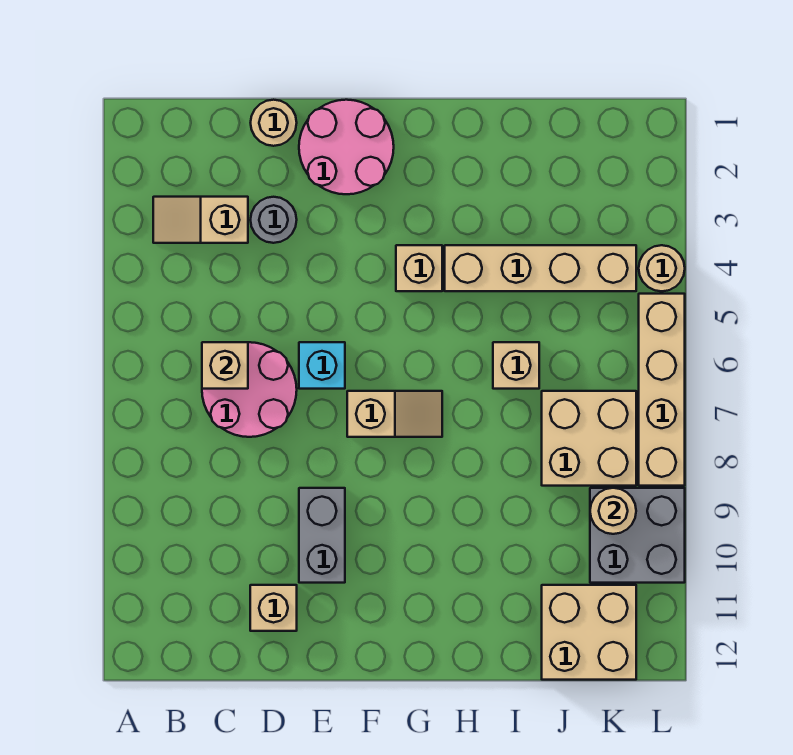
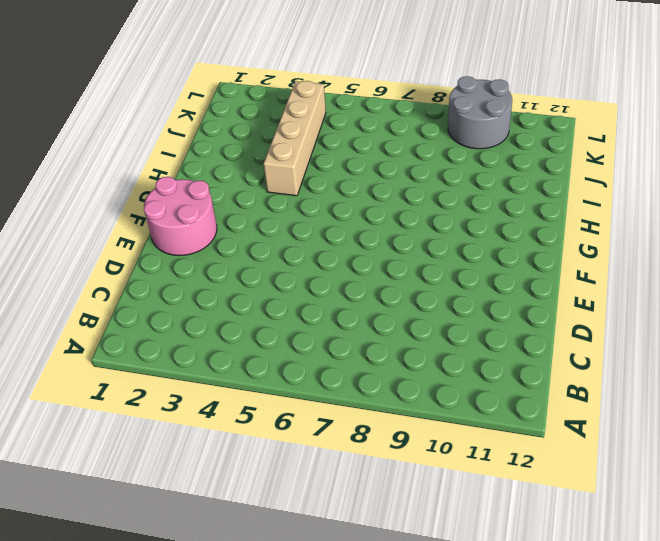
grey round brick K9:L10 level 1 -> grey brick K9:L10 level 1
none -> tan slope B3:C3 level 1 top C
none -> pink round brick C6:D7 level 1
none -> tan round brick D1 level 1

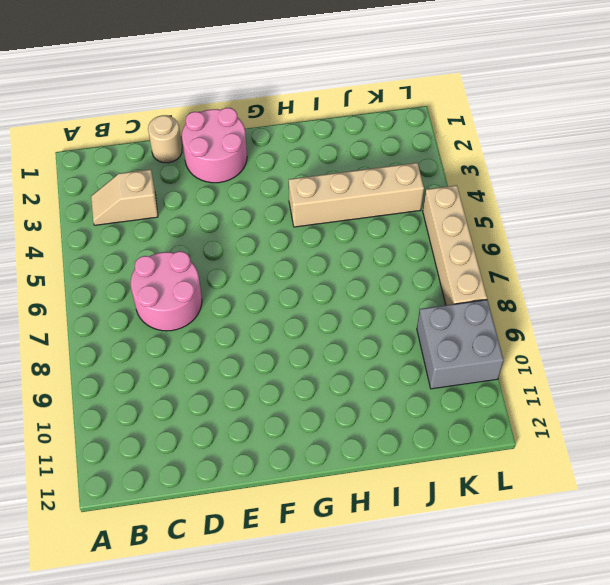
none -> grey round brick D3 level 1
none -> tan brick D11 level 1
none -> cyan brick E6 level 1

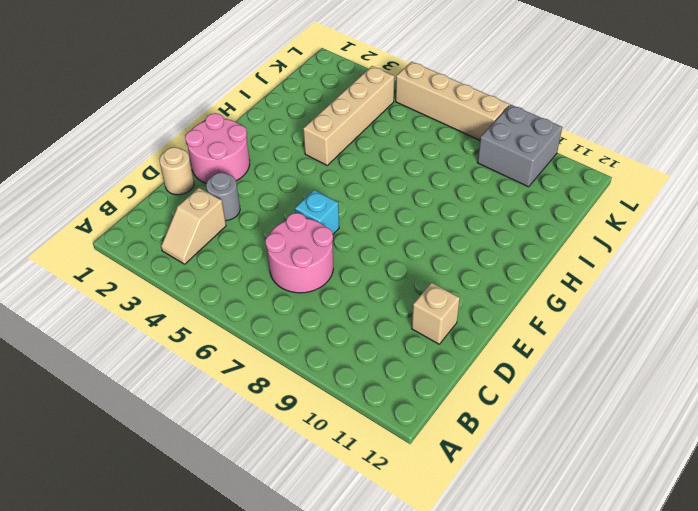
none -> grey brick E9:E10 level 1
none -> tan slope F7:G7 level 1 top F
none -> tan brick G4 level 1

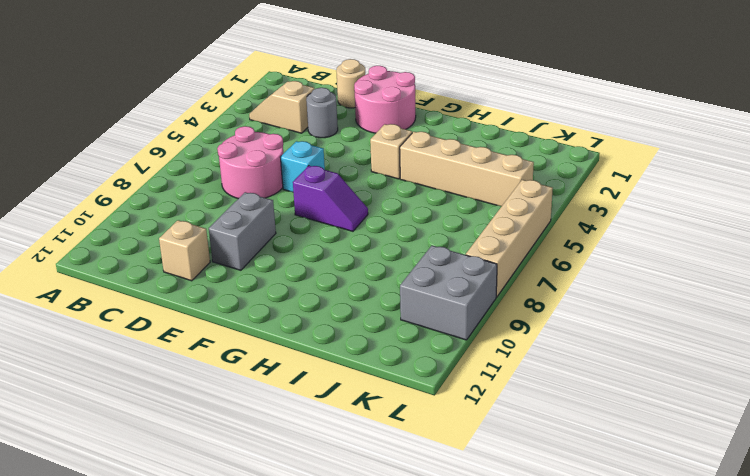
purple slope F7:G7 level 1 top F -> tan slope F7:G7 level 1 top F
none -> tan brick I6 level 1
none -> tan brick J7:K8 level 1
none -> tan brick J11:K12 level 1

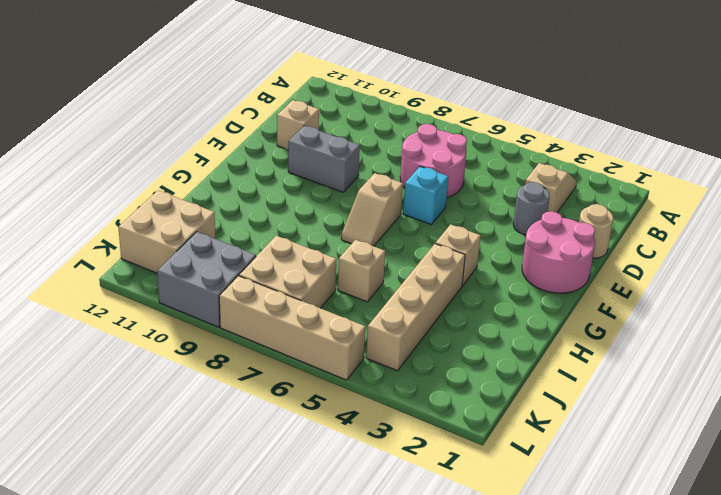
none -> tan round brick L4 level 1
none -> tan brick C6 level 2
none -> tan round brick K9 level 2

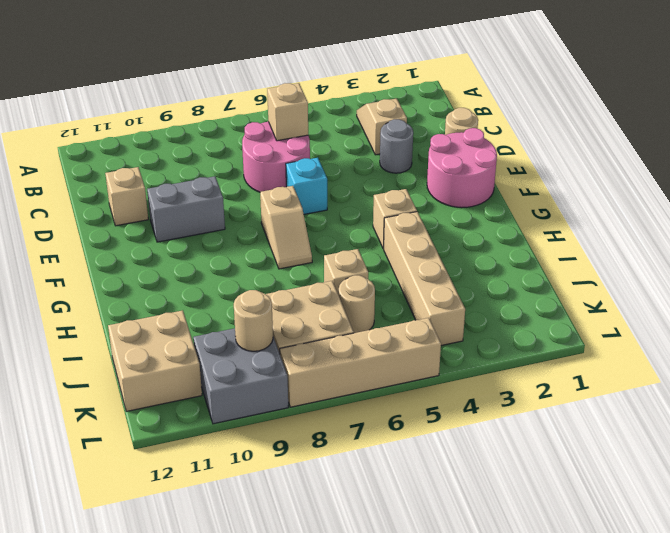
tan round brick J6 level 1 -> tan round brick L4 level 1

